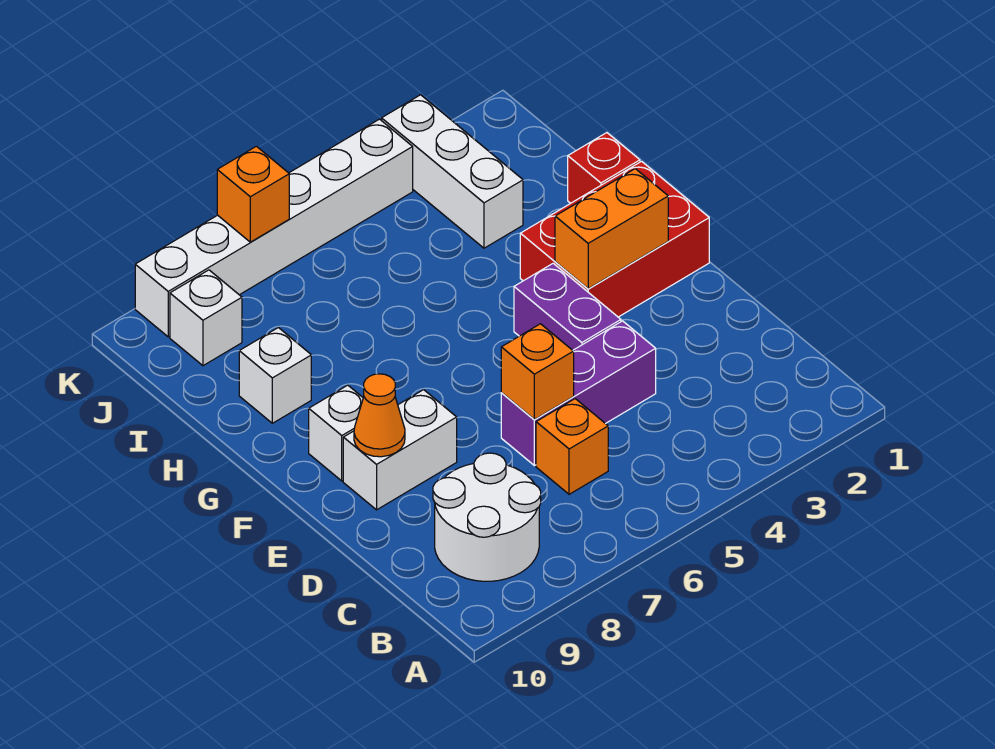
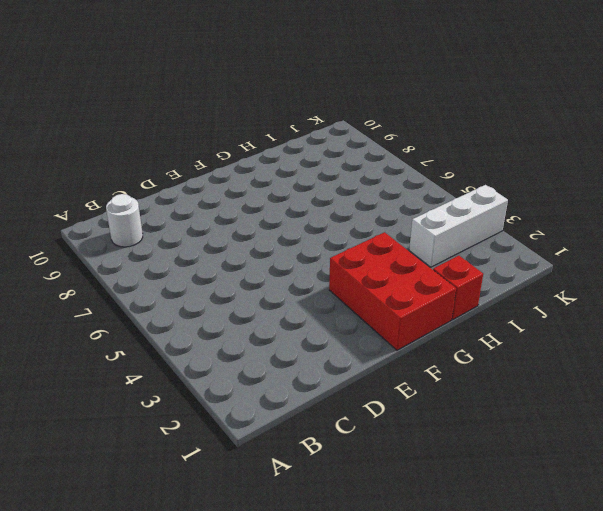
white round brick B9 level 1 -> white round brick B8:C9 level 1
none -> orange brick C6 level 1
none -> purple brick D4:D6 level 1
none -> purple brick E4:F4 level 1

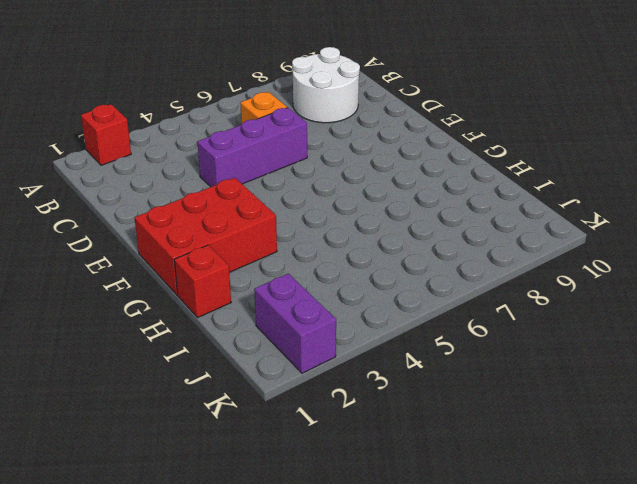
red brick A2 level 1 -> none
purple brick J2:K2 level 1 -> purple brick E4:F4 level 1
none -> white brick E8:E9 level 1
none -> white brick F9 level 1
none -> white brick H9 level 1

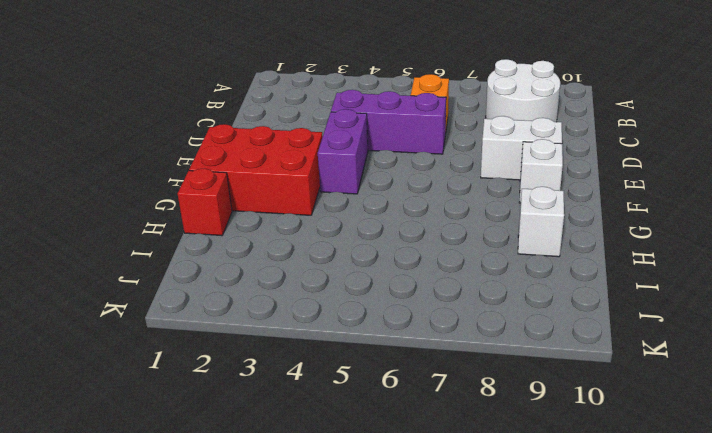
none -> white brick I3:K3 level 1
none -> white brick J9 level 1
none -> white brick K4:K9 level 1

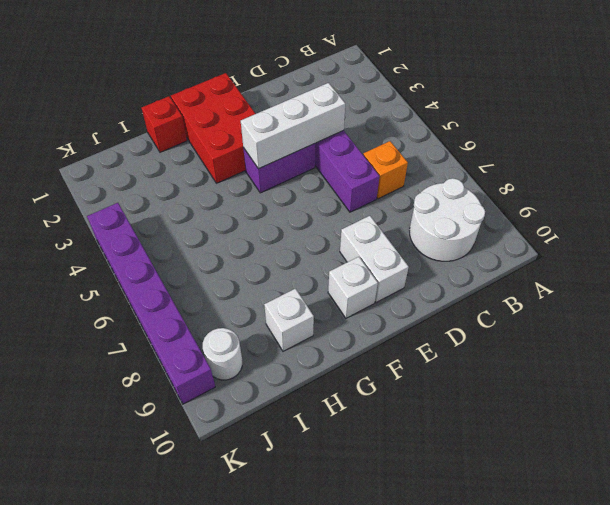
white brick D4:F4 level 2 -> white brick I3:K3 level 1
white round brick J9 level 1 -> white brick J9 level 1
purple brick K4:K9 level 1 -> white brick K4:K9 level 1
none -> orange brick D6 level 2
none -> orange cone E9 level 2
none -> orange brick F2:F3 level 2

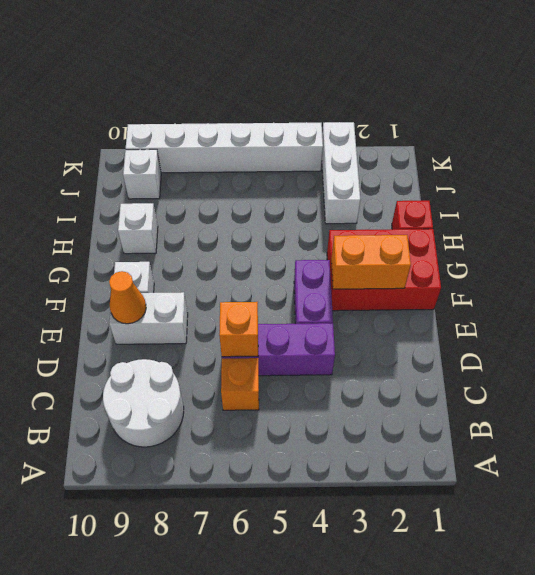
none -> orange brick K7 level 2

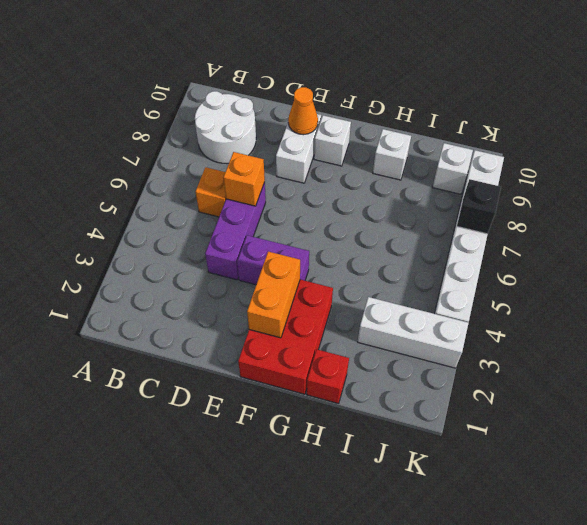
black brick K7 level 2 -> orange brick K7 level 2

